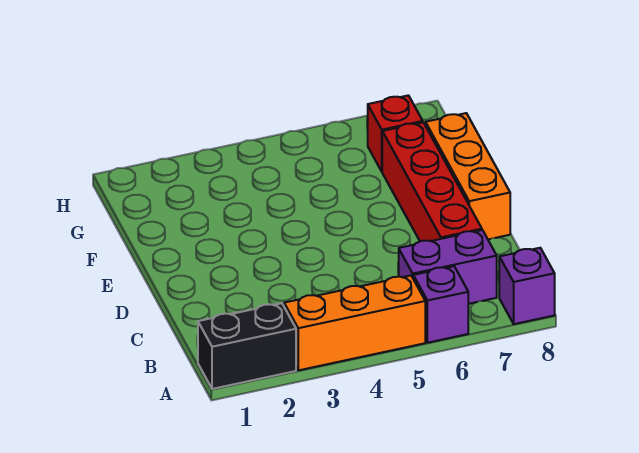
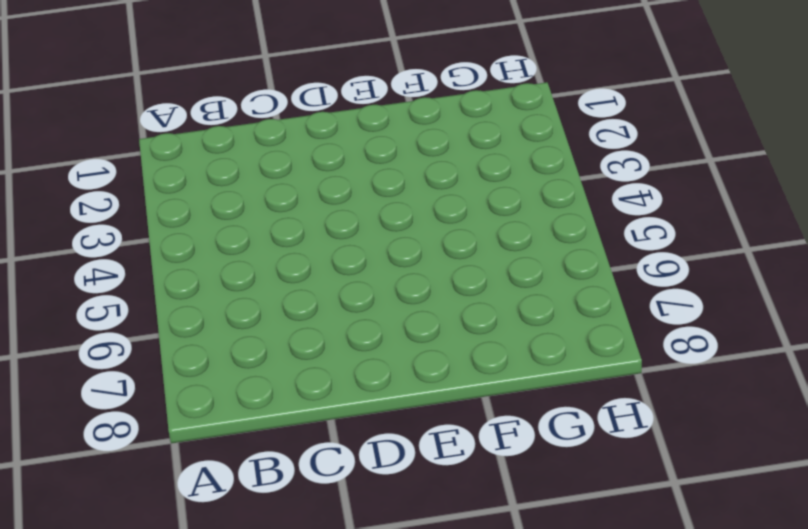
none -> black brick A1:A2 level 1
none -> orange brick A3:A5 level 1

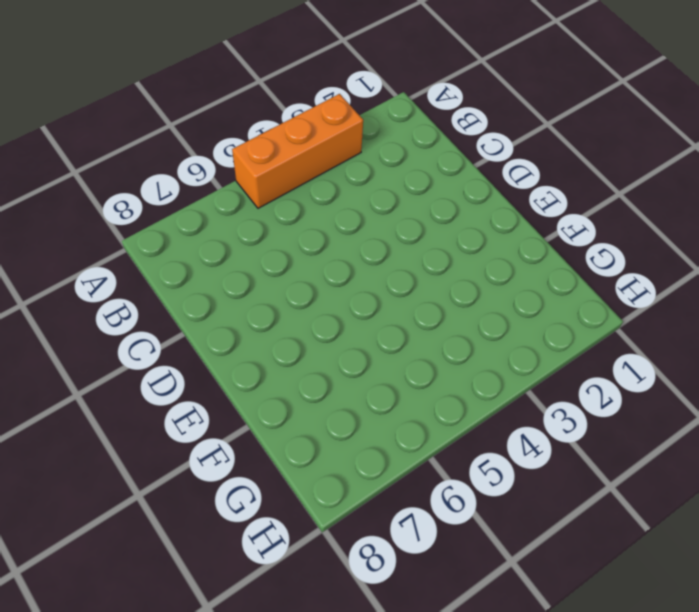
none -> black brick A1:A2 level 1
none -> purple brick A6 level 1

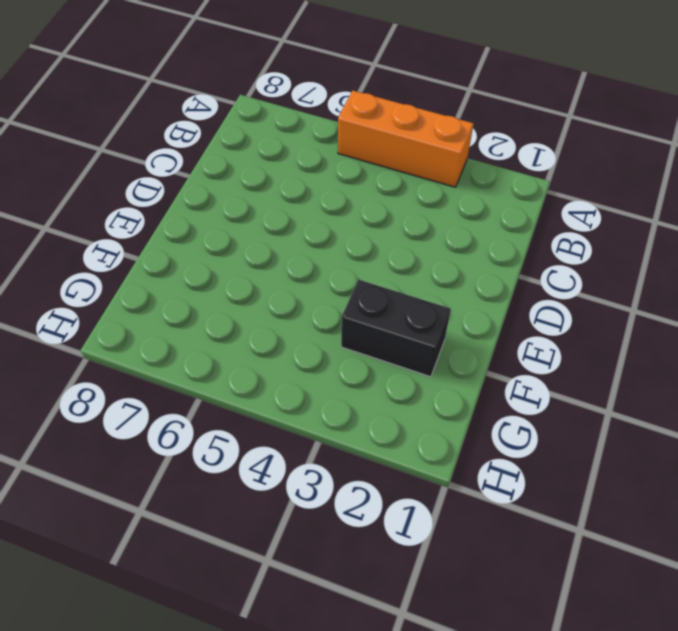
black brick F2:F3 level 1 -> black brick A1:A2 level 1
none -> purple brick A6 level 1
none -> purple brick A8 level 1

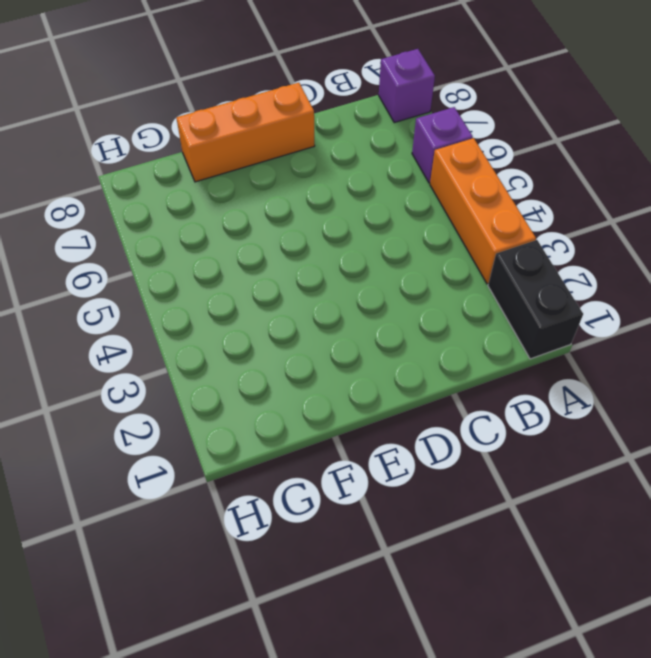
none -> purple brick B6:B7 level 1
none -> red brick C7:F7 level 1

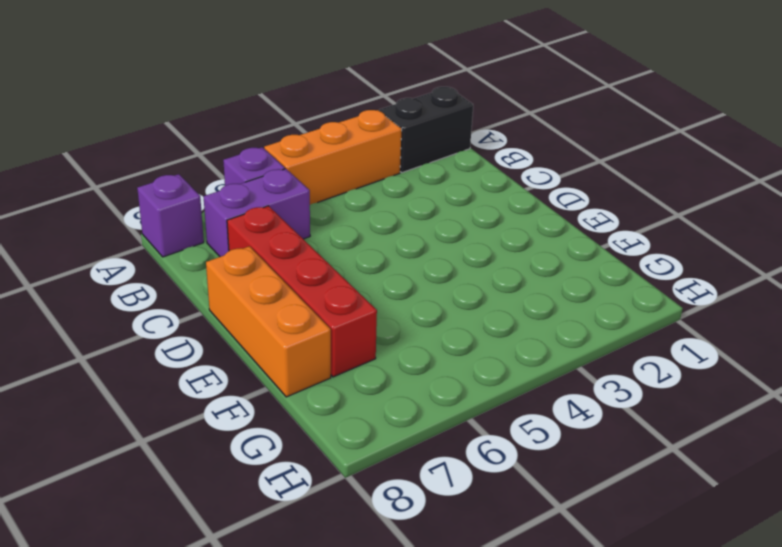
none -> red brick G7 level 1

